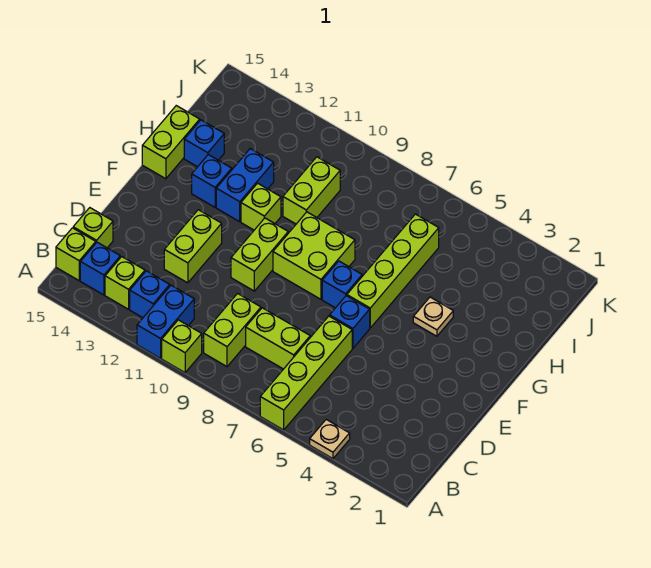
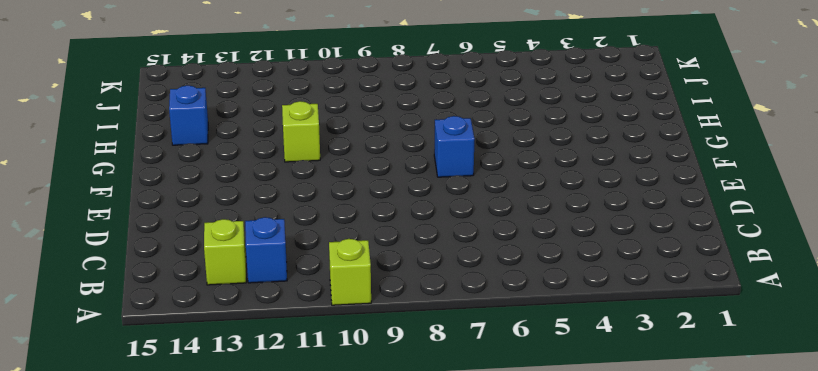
none -> tan plate A4 level 1
none -> lime brick A6:D6 level 1
none -> blue brick A11:B11 level 1

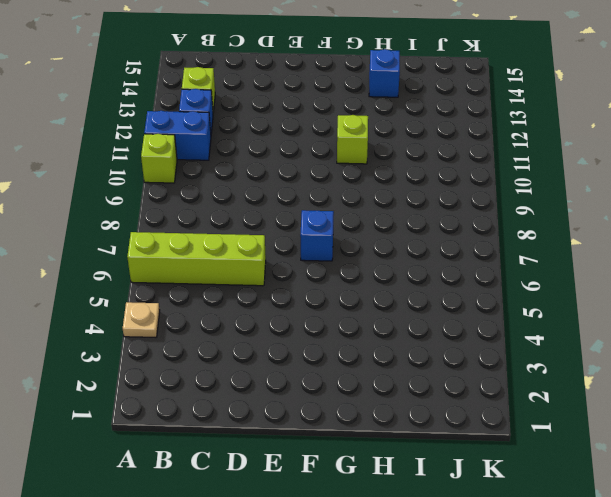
none -> lime brick B9:C9 level 1
none -> blue brick B14 level 1
none -> lime brick B15 level 1

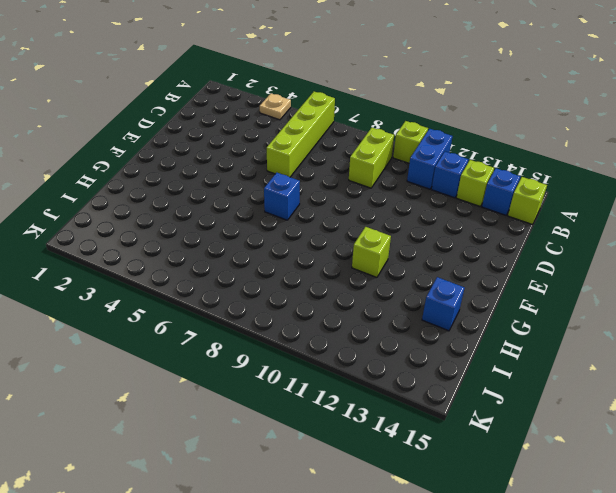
none -> lime brick C7:C8 level 1
none -> lime brick C15 level 1
none -> lime brick D12:E12 level 1

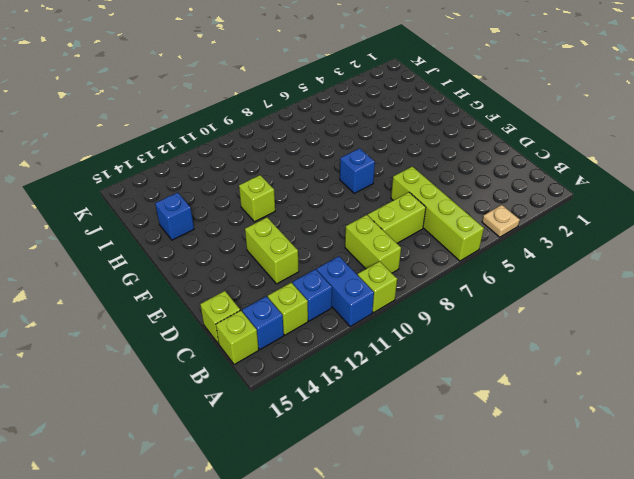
none -> blue brick E6 level 1
none -> lime brick E10:F10 level 1
none -> lime brick F6:I6 level 1

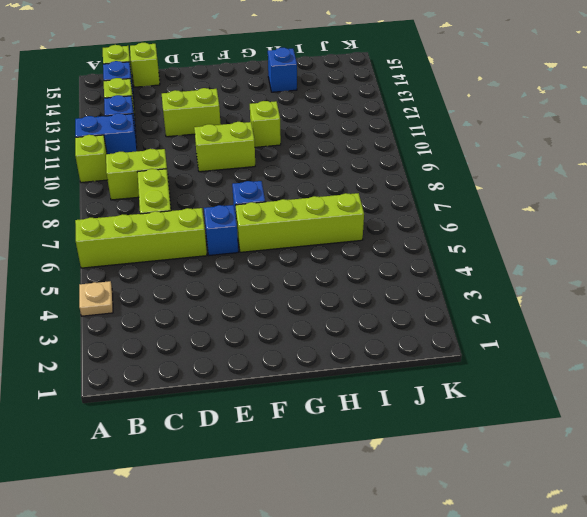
none -> lime brick F8:G9 level 1
none -> tan plate G4 level 1
none -> blue brick G12:H12 level 1

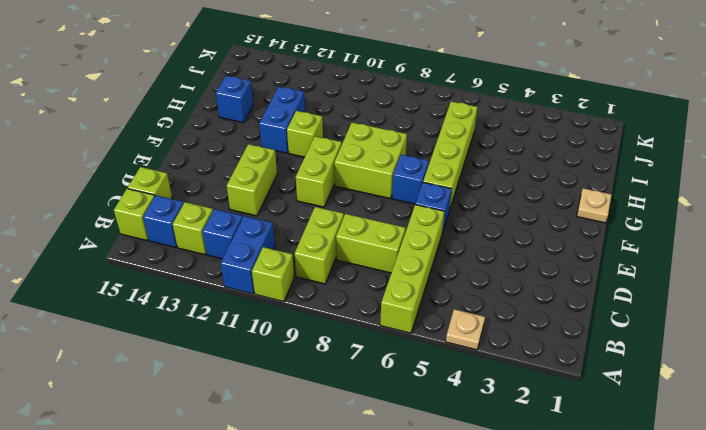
tan plate G1 level 1 -> tan plate G4 level 1
none -> blue brick G13 level 1
none -> lime brick G15:H15 level 1
none -> lime brick H10:I10 level 1

